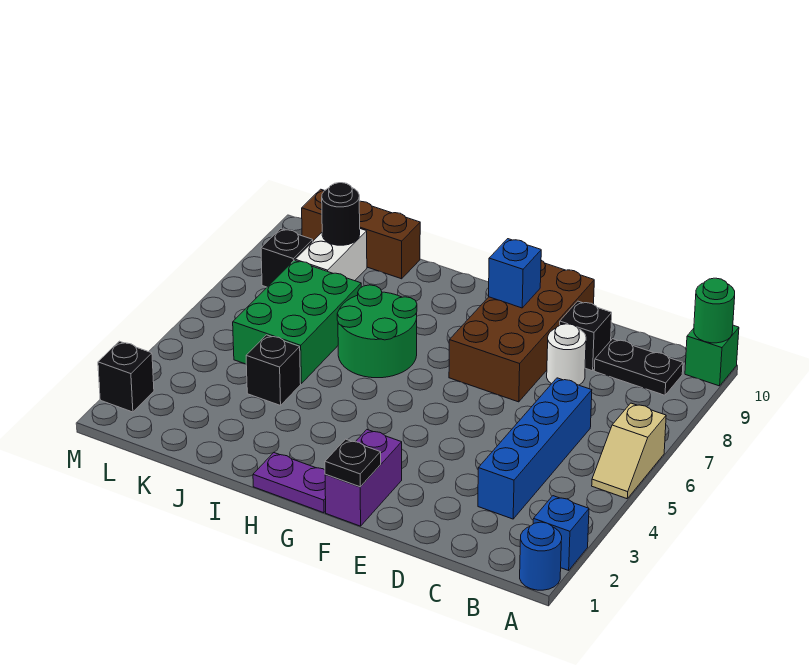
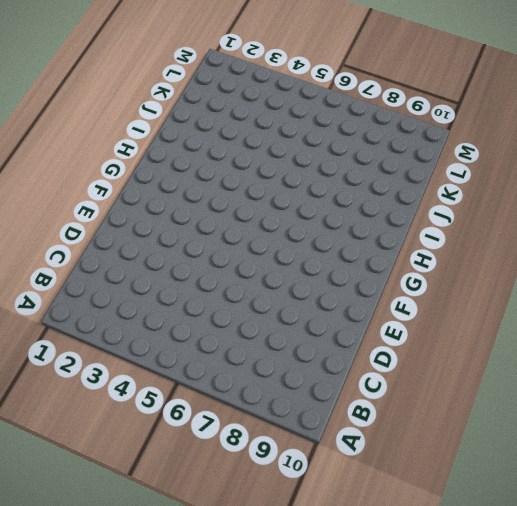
none -> blue round brick A1 level 1
none -> blue brick A2 level 1
none -> tan slope A5:A6 level 1 top 6

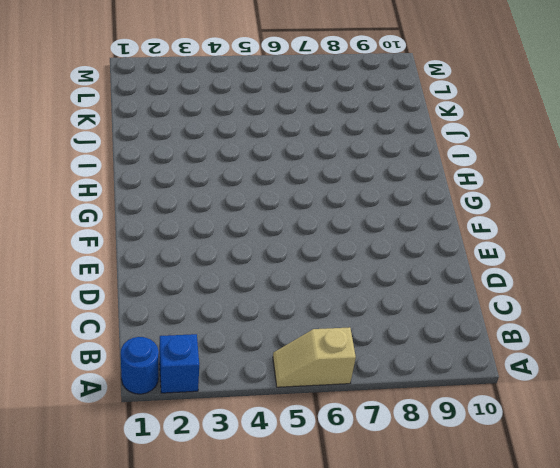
none -> green brick A10 level 1
none -> black plate B9:C9 level 1
none -> blue brick C3:C6 level 1

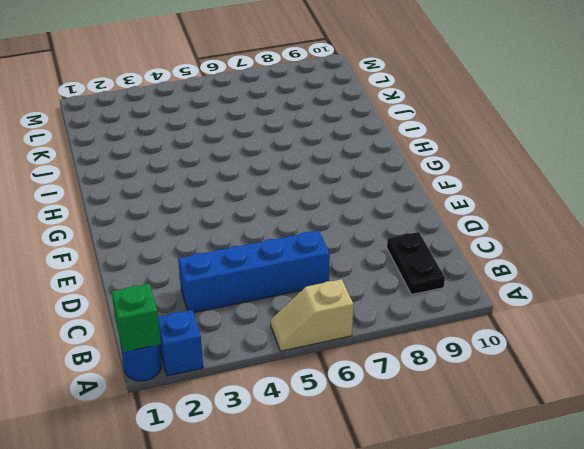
green brick A1 level 2 -> green brick A10 level 1
none -> white round brick D8 level 1
none -> black brick D9 level 1
none -> brown brick E7:F10 level 1

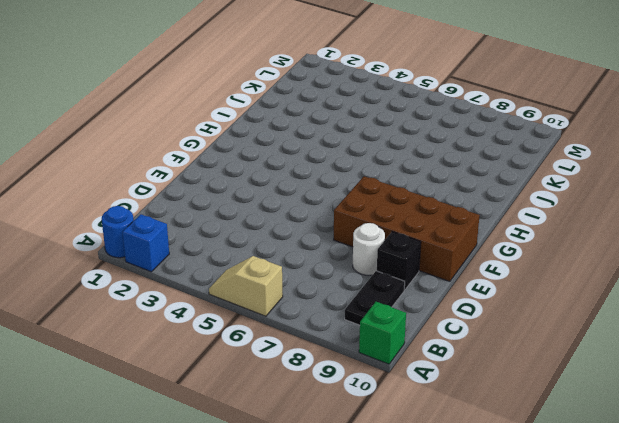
none -> blue brick C3:C6 level 1
none -> purple brick F1:F2 level 1
none -> purple plate G1:H1 level 1

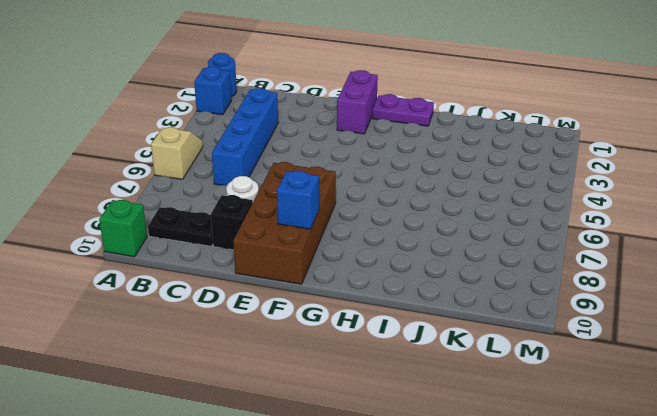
none -> green round brick H6:I7 level 1
none -> black brick J4 level 1
none -> green brick J5:K7 level 1

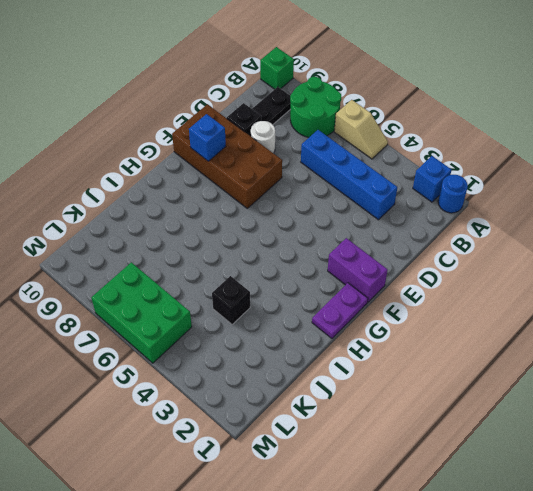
green round brick A7:B8 level 1 -> green round brick H6:I7 level 1
green brick L5:M7 level 1 -> green brick J5:K7 level 1
none -> brown brick J10:L10 level 1
none -> white brick K8:K9 level 1
none -> black brick L8 level 1

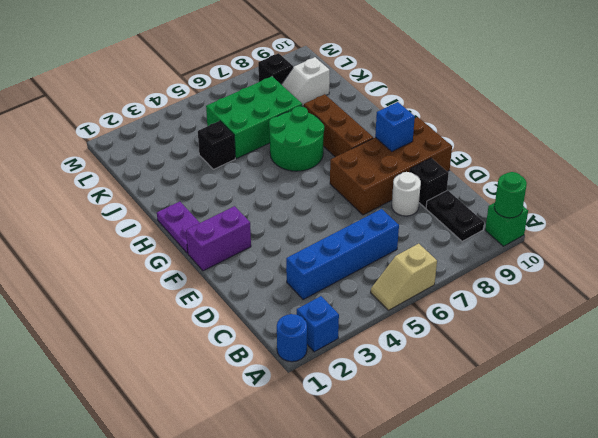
brown brick G8:I8 level 1 -> brown brick J10:L10 level 1
white slope K8:K9 level 1 top 9 -> white brick K8:K9 level 1
none -> black brick M2 level 1
none -> black plate F1 level 2
none -> black round brick K9 level 2

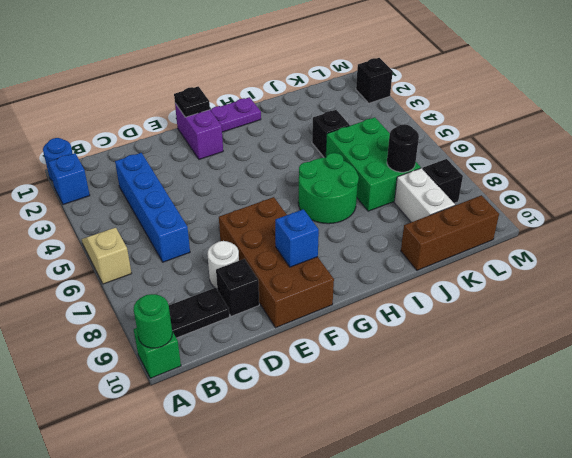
black round brick K7 level 2 -> black round brick K9 level 2

